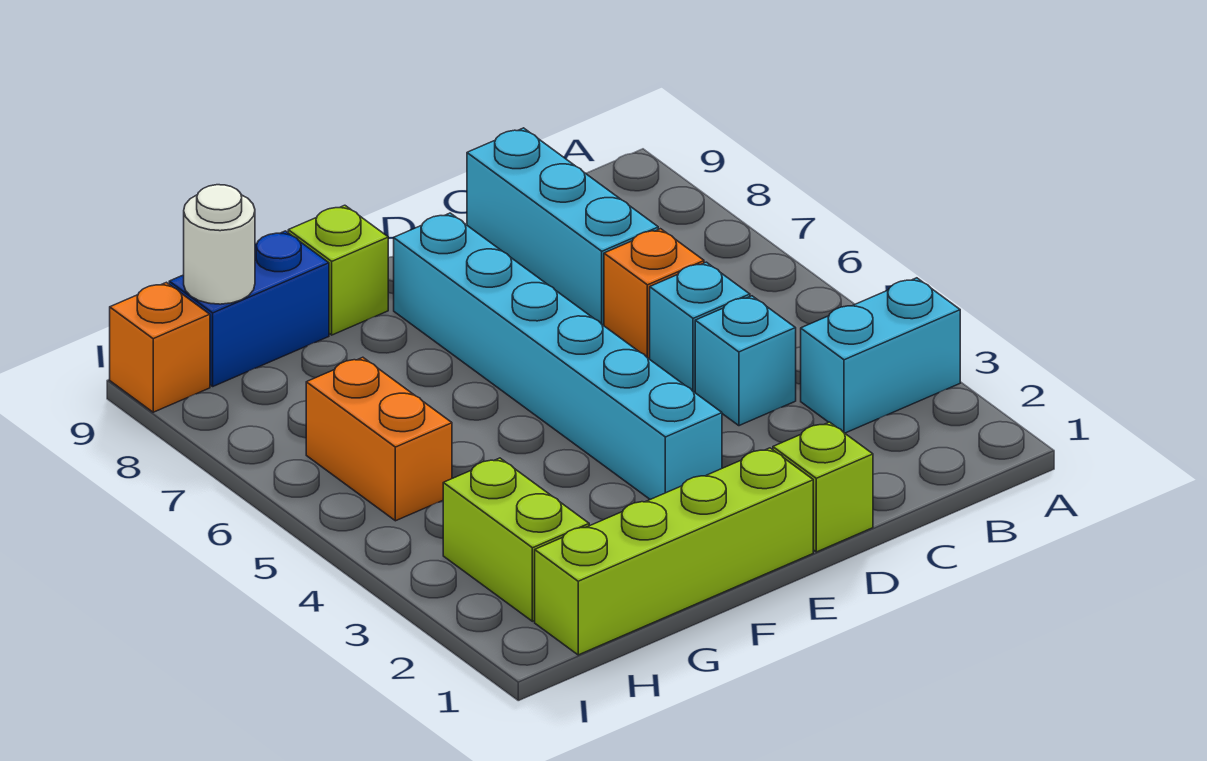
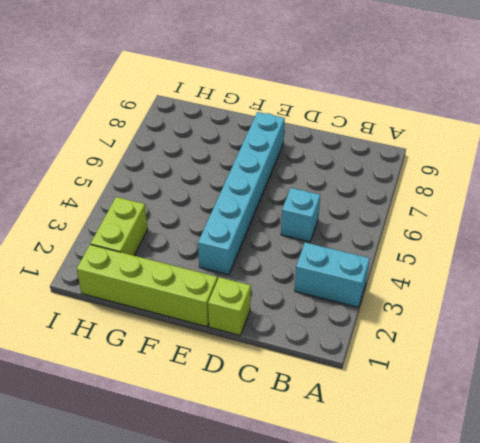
none -> cyan brick C4 level 1
none -> orange brick C6 level 1
none -> cyan brick C7:C9 level 1

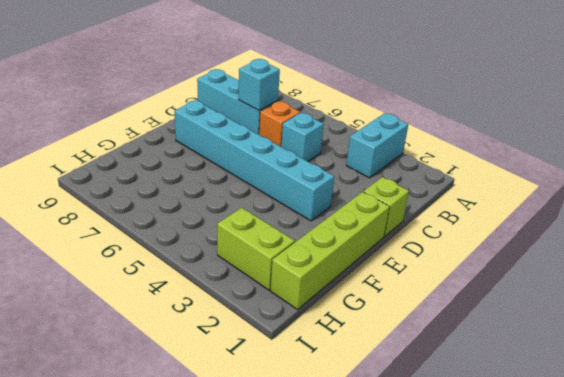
cyan brick C7 level 2 -> cyan brick C4 level 1
none -> lime brick F9 level 1
none -> blue brick G9:H9 level 1
none -> orange brick H5:H6 level 1

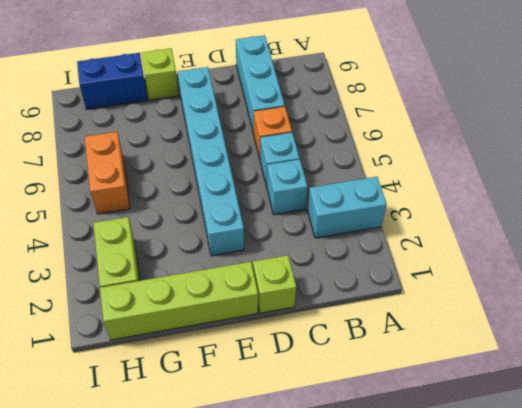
none -> orange brick I9 level 1
none -> white round brick H9 level 2

